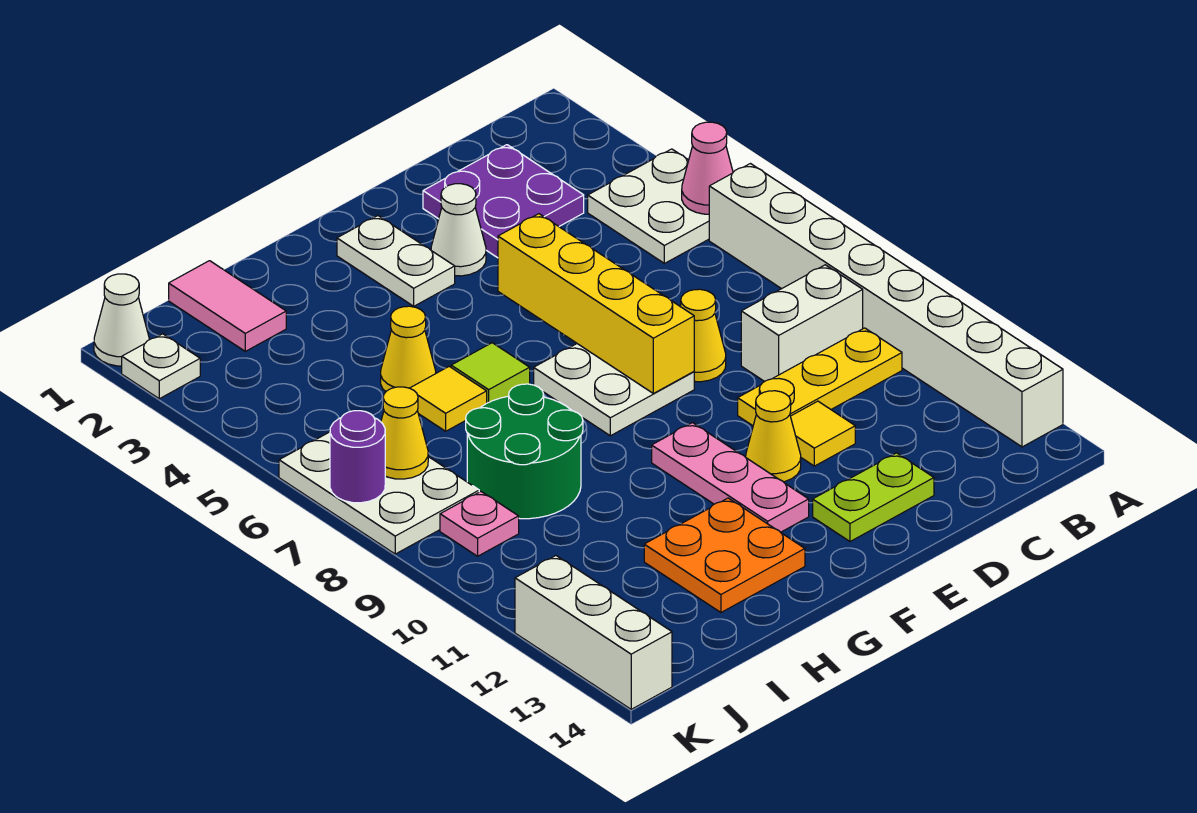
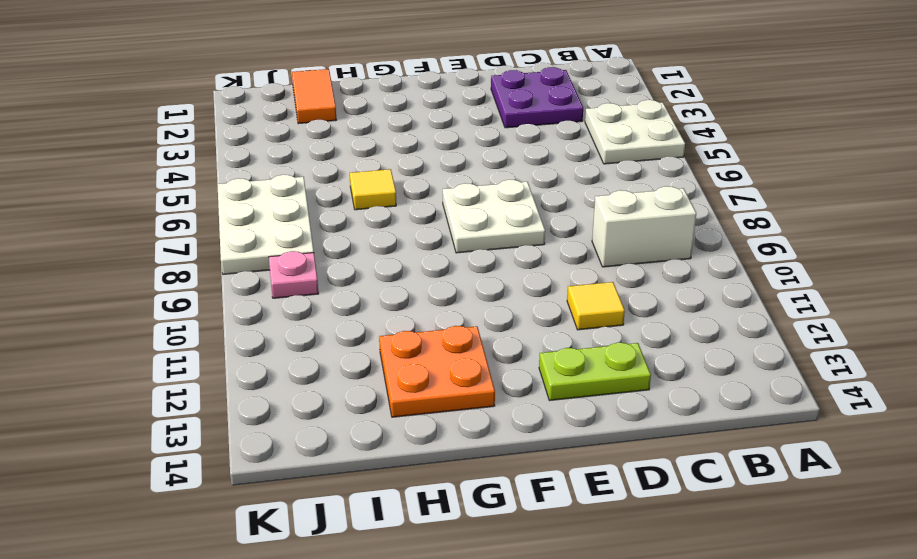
orange tile I1:I2 level 1 -> pink tile I1:I2 level 1
none -> white brick A6:A13 level 1
none -> yellow plate B10:D10 level 1
none -> yellow cone D8 level 1

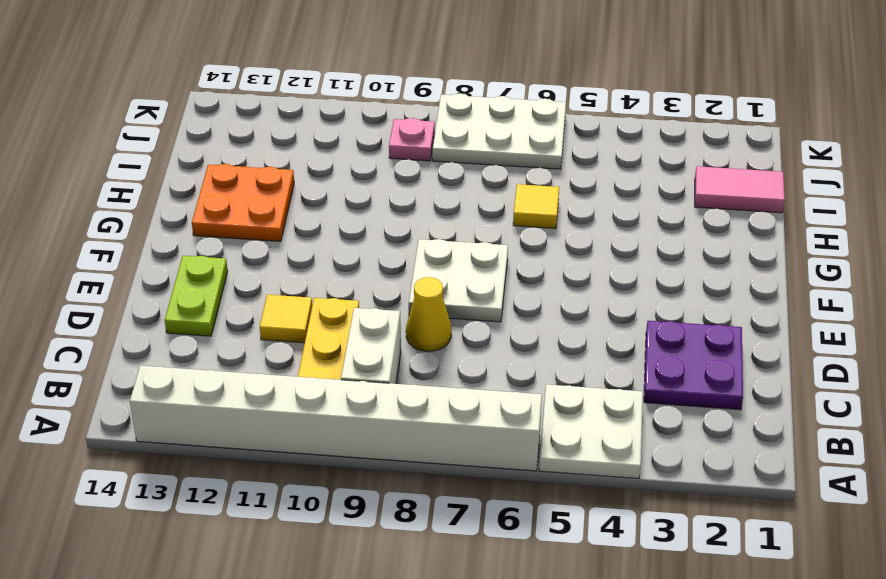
none -> white cone E3 level 1
none -> yellow cone E11 level 1
none -> white plate F2:F3 level 1

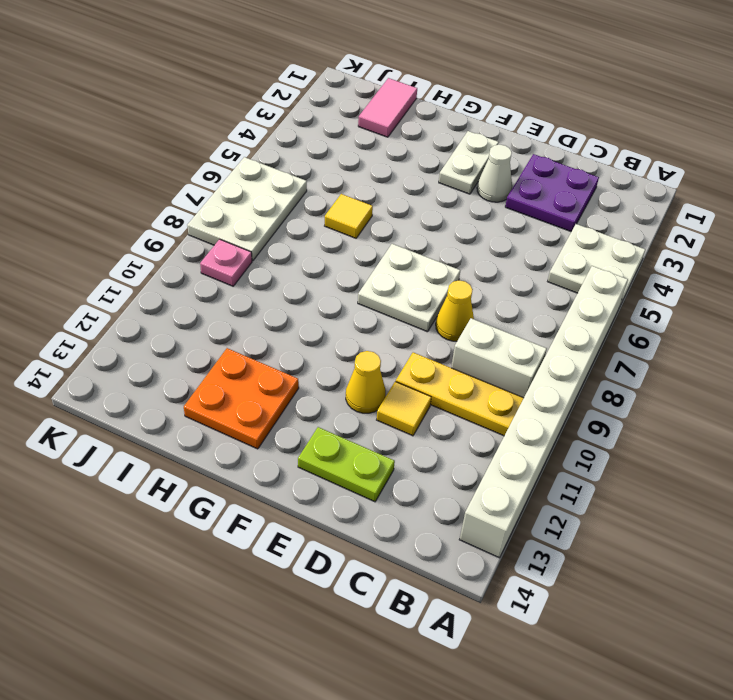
none -> pink plate F10:F12 level 1
none -> lime tile G6 level 1
none -> yellow cone H5 level 1

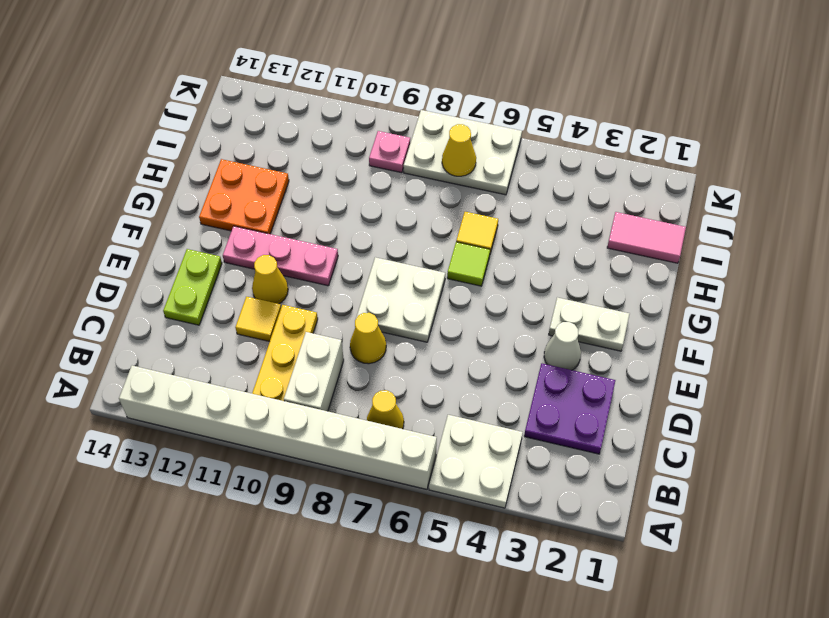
yellow cone B7 level 1 -> yellow cone H5 level 1
none -> green round brick H8:I9 level 1
none -> white cone K1 level 1
none -> white plate K2 level 1

